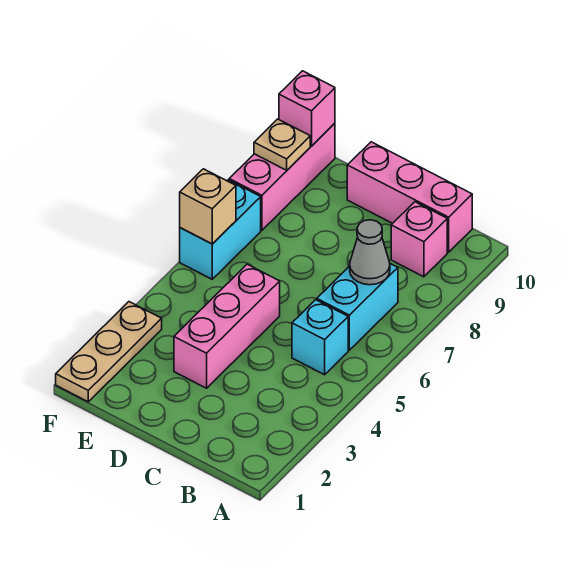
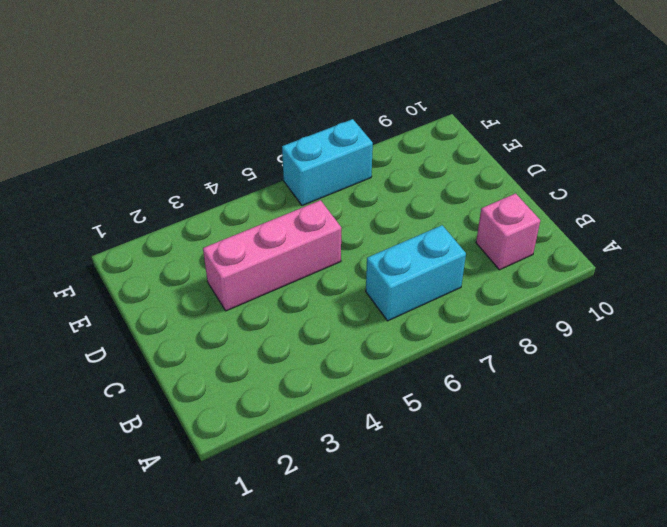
none -> cyan brick B5 level 1
none -> pink brick B10:D10 level 1
none -> tan plate F1:F3 level 1

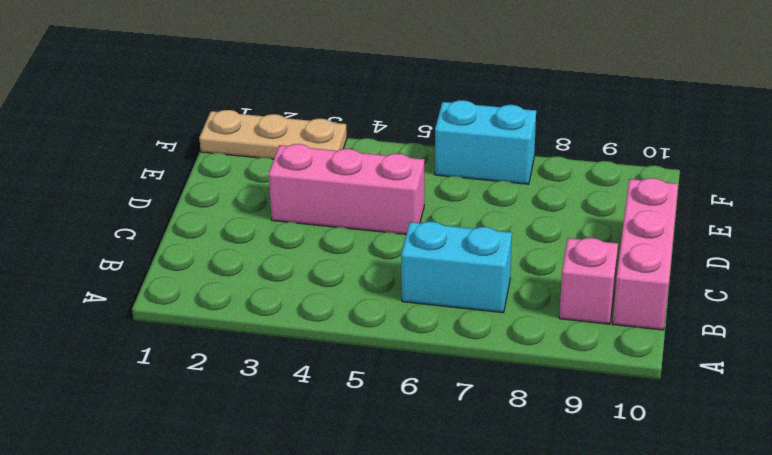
none -> cyan brick B5 level 1
none -> pink brick F8:F10 level 1
none -> grey cone B7 level 2

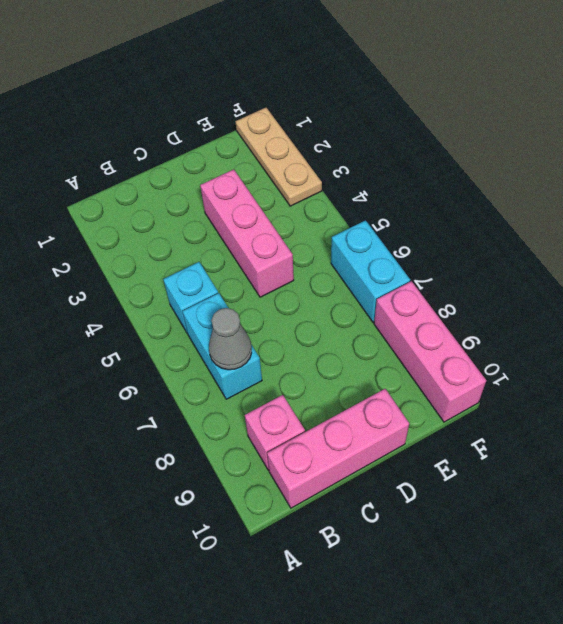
none -> tan brick F6 level 2
none -> tan plate F9 level 2
none -> pink brick F10 level 2

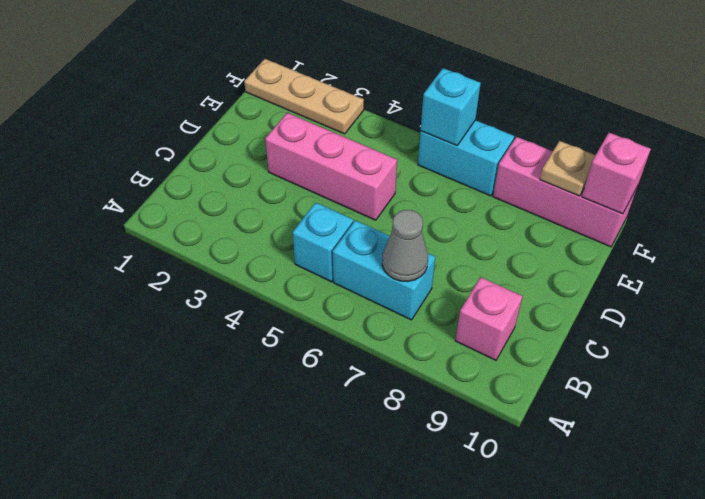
cyan brick F6 level 2 -> tan brick F6 level 2
none -> pink brick B10:D10 level 1

